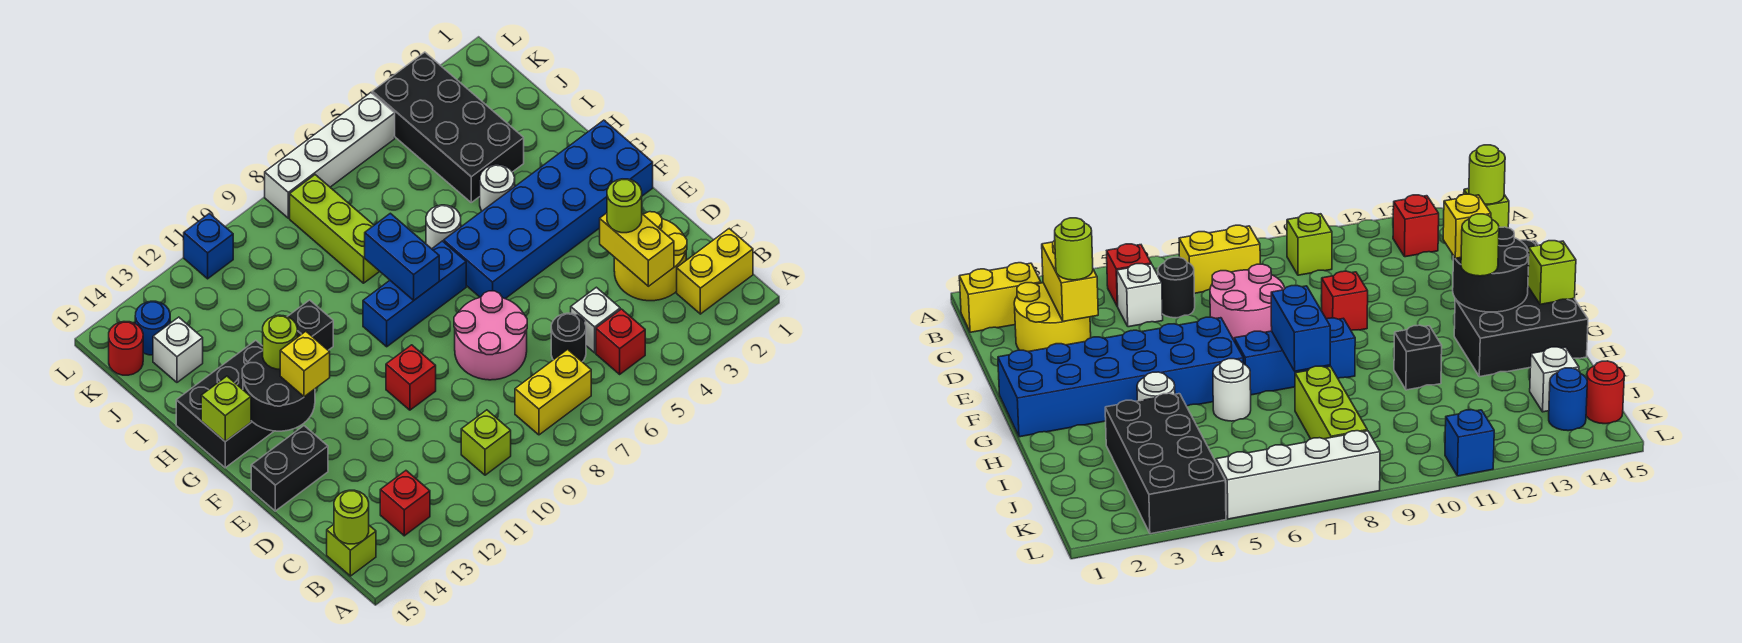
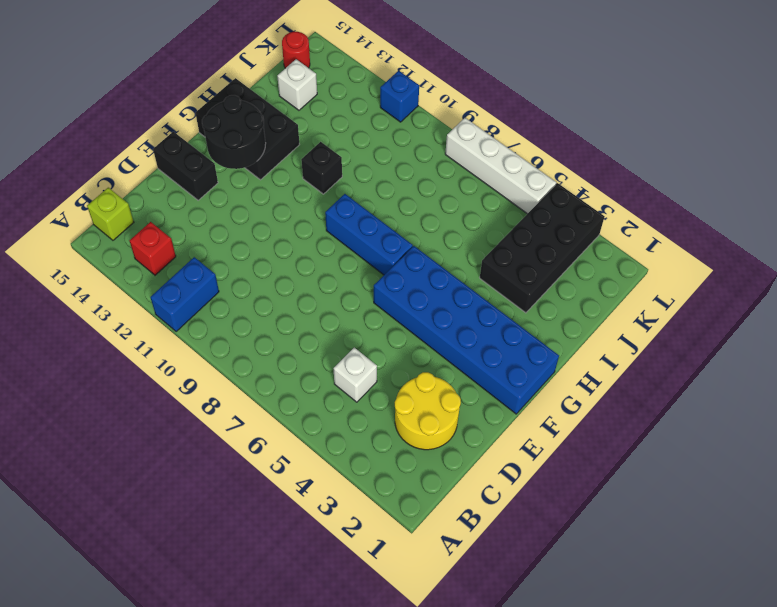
blue brick A11:B11 level 1 -> blue brick G8:H8 level 2
none -> yellow brick B1:B2 level 1
none -> red brick B5 level 1
none -> yellow brick B7:B8 level 1
none -> lime brick B10 level 1

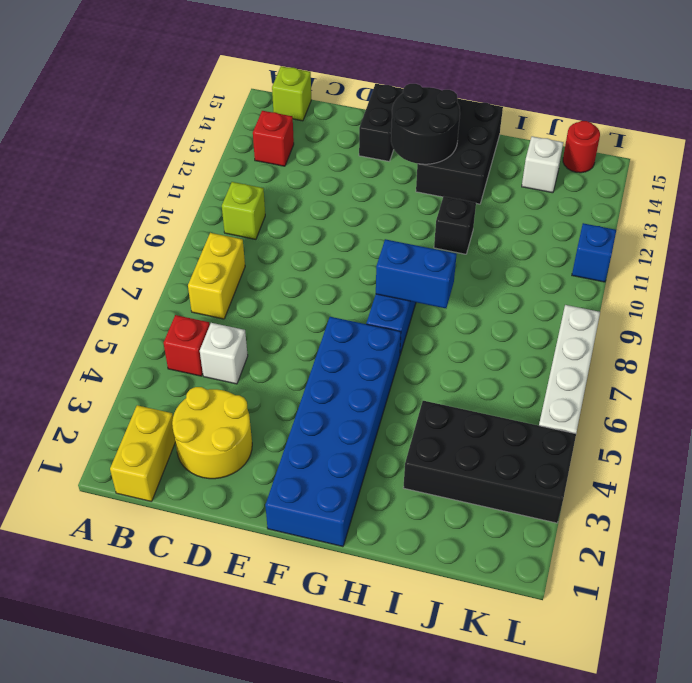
none -> black round brick C6 level 1
none -> pink round brick D7:E8 level 1
none -> red brick E10 level 1
none -> white round brick H4 level 1

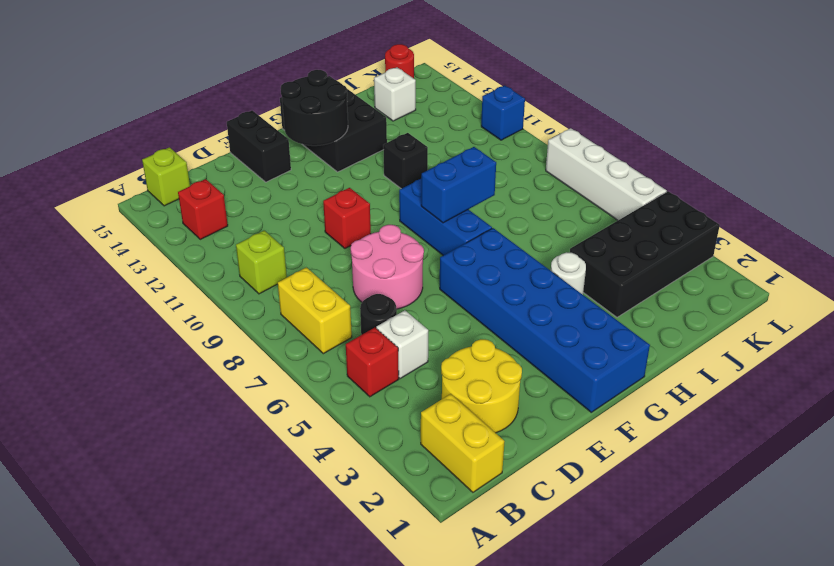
none -> white round brick H6 level 1
none -> lime brick I8:K8 level 1
none -> blue round brick K14 level 1
none -> lime round brick B15 level 2

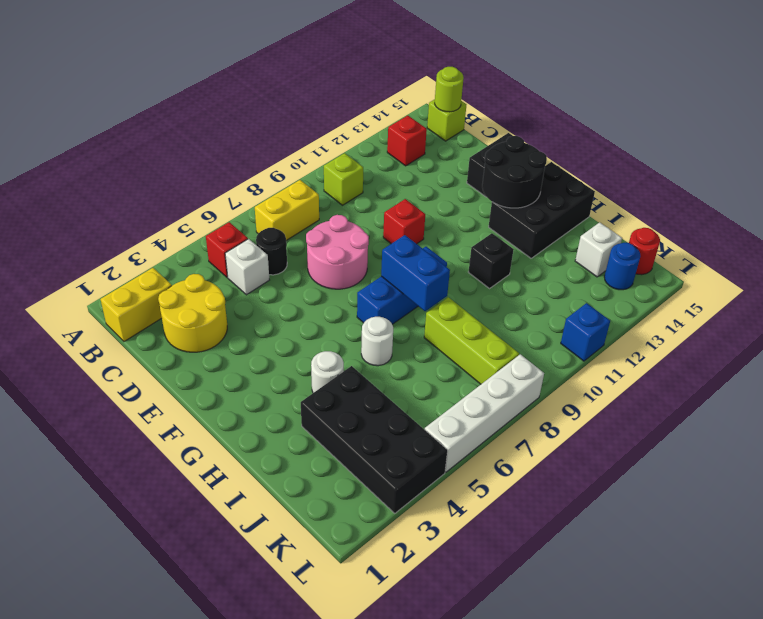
none -> blue brick F1:G6 level 1
none -> yellow brick C3:D3 level 2
none -> lime brick G15 level 2
none -> lime round brick D3 level 3

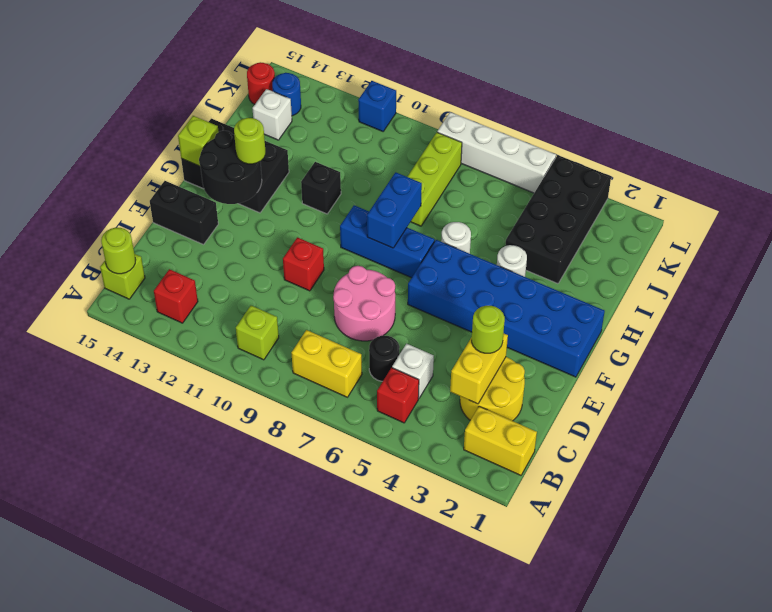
none -> yellow brick F13 level 3

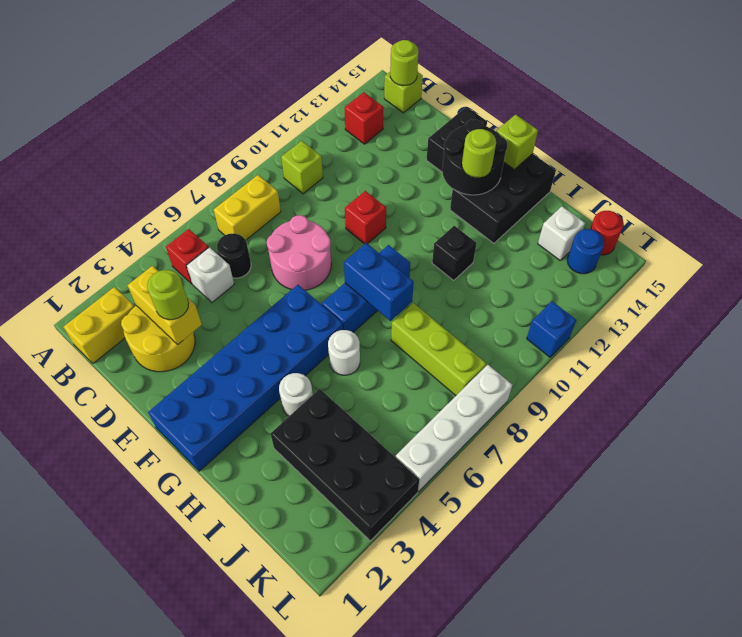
none -> yellow brick F13 level 3

